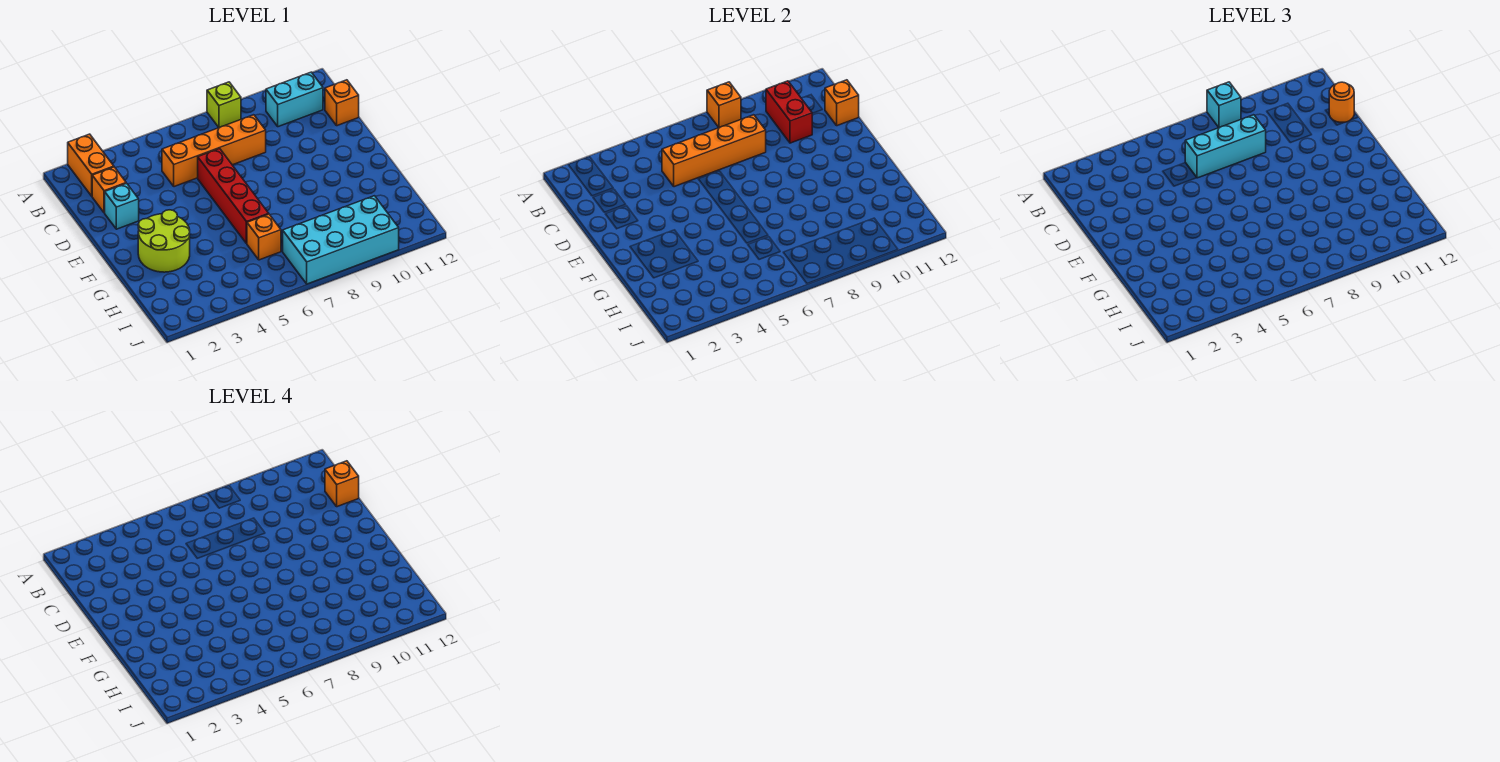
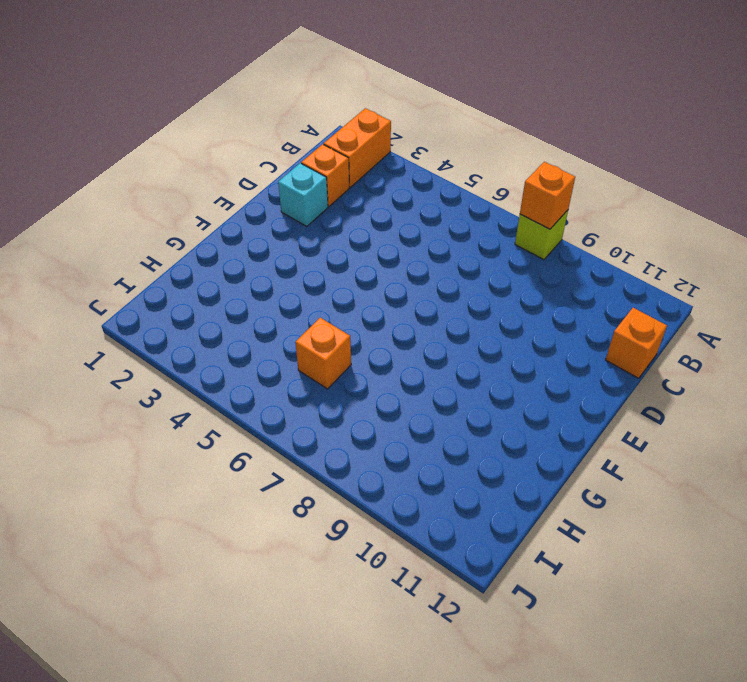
none -> cyan brick B10:B11 level 1
none -> orange brick C5:C8 level 1
none -> red brick D6:G6 level 1

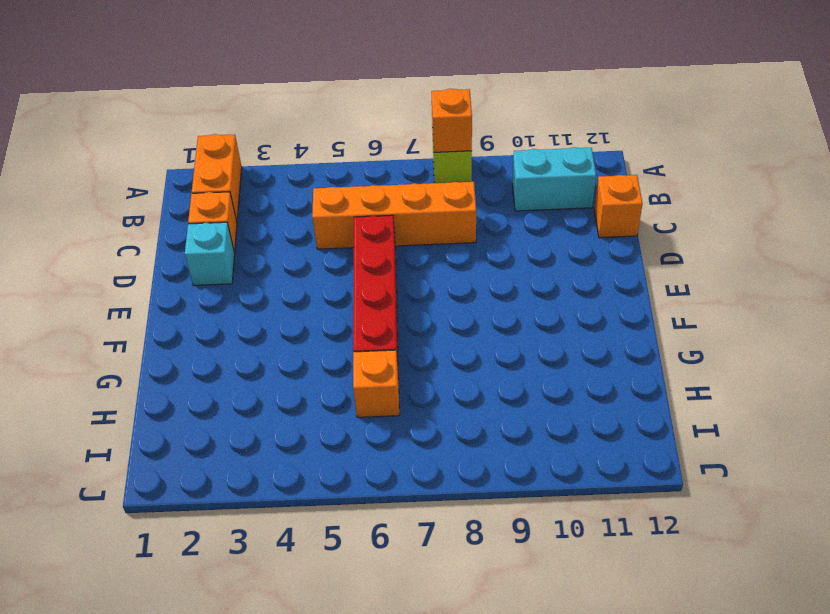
none -> lime round brick F2:G3 level 1
none -> cyan brick I7:J10 level 1
none -> red brick B10:C10 level 2

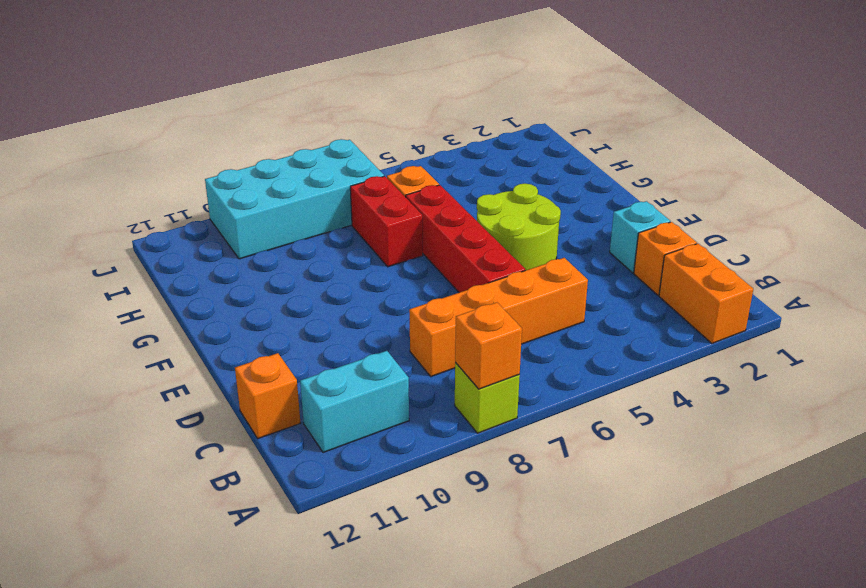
lime round brick E4:F5 level 1 -> lime round brick F2:G3 level 1
red brick G7:H7 level 1 -> red brick B10:C10 level 2
none -> orange brick C5:C8 level 2
none -> orange brick C12 level 2
none -> cyan brick A8 level 3

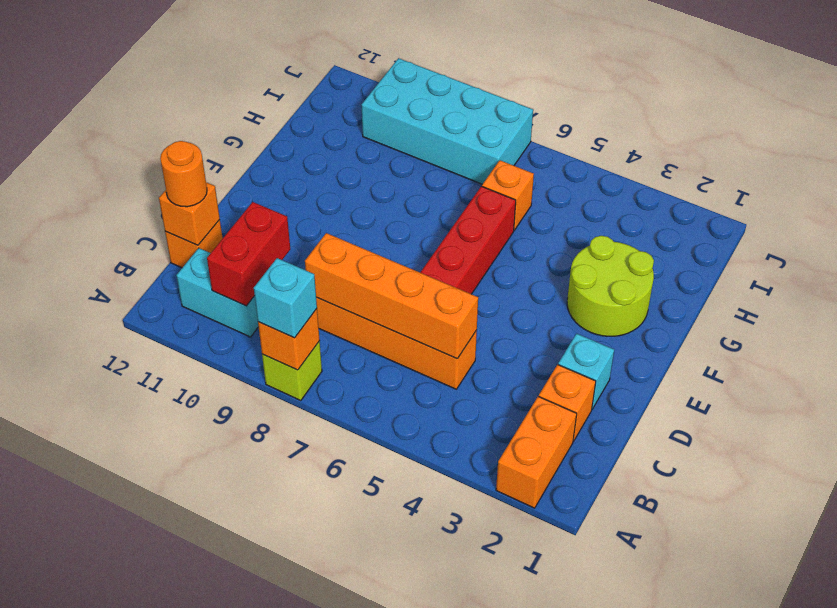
none -> cyan brick C6:C8 level 3
none -> orange brick C12 level 4

